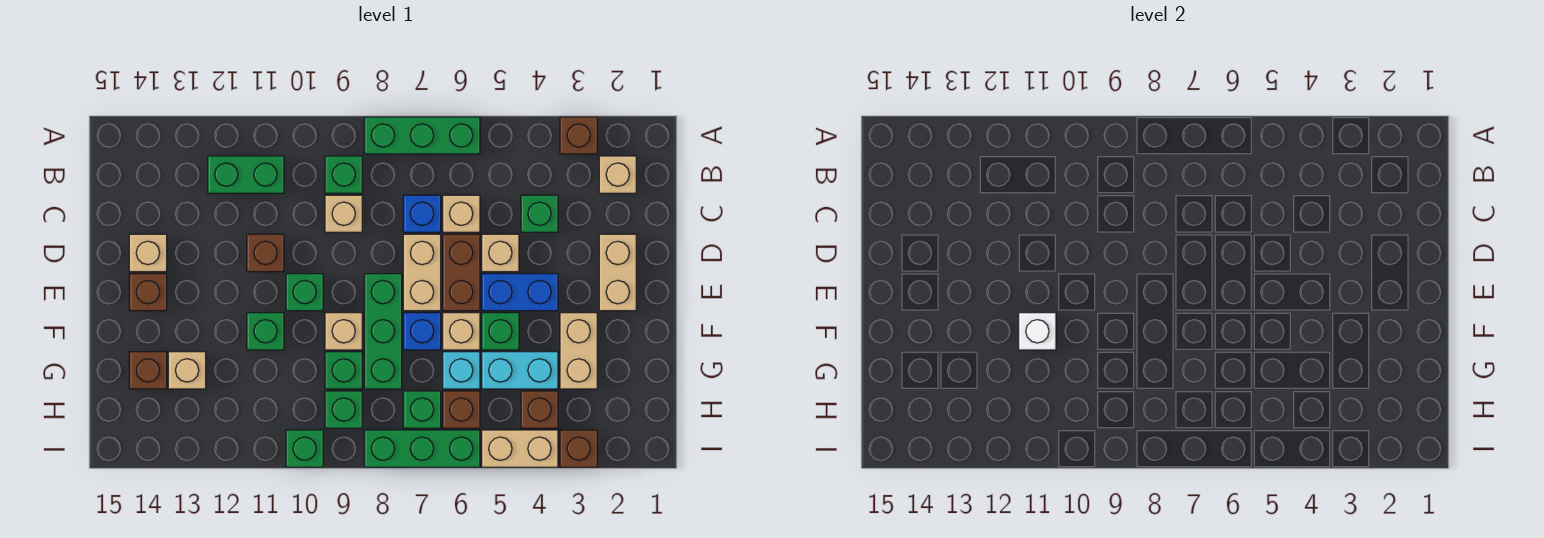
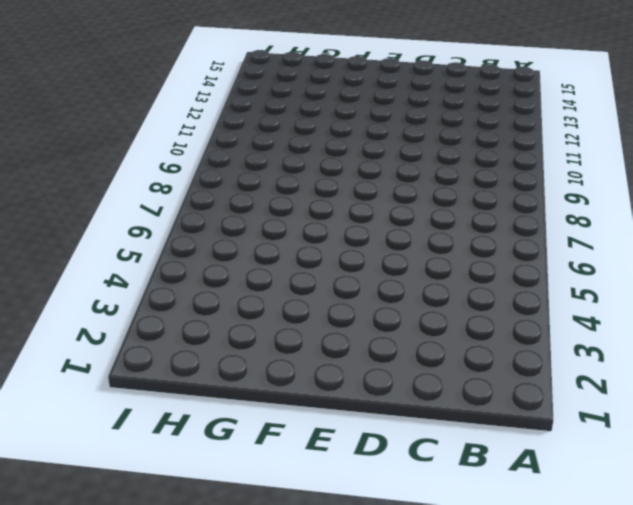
none -> brown brick A3 level 1
none -> green brick A6:A8 level 1
none -> tan brick B2 level 1
none -> green brick B9 level 1

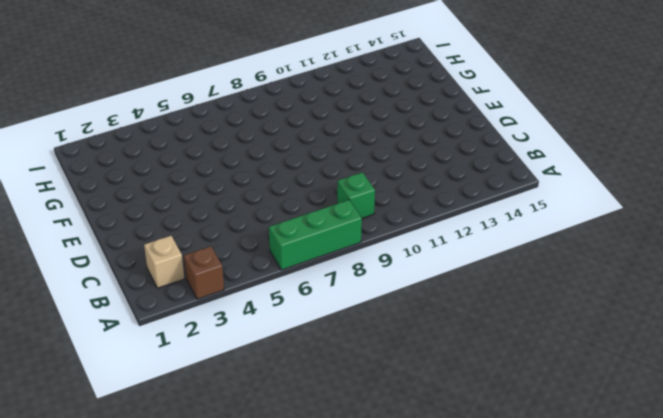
none -> green brick B11:B12 level 1
none -> green brick C4 level 1
none -> tan brick C6 level 1
none -> blue brick C7 level 1

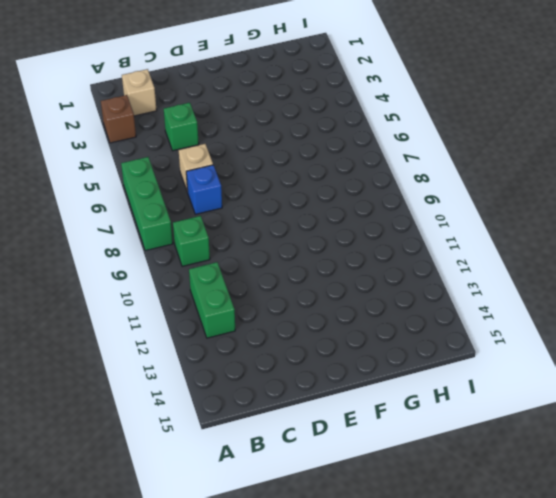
none -> tan brick C9 level 1
none -> tan brick D2:E2 level 1
none -> tan brick D5 level 1
none -> brown brick D6:E6 level 1

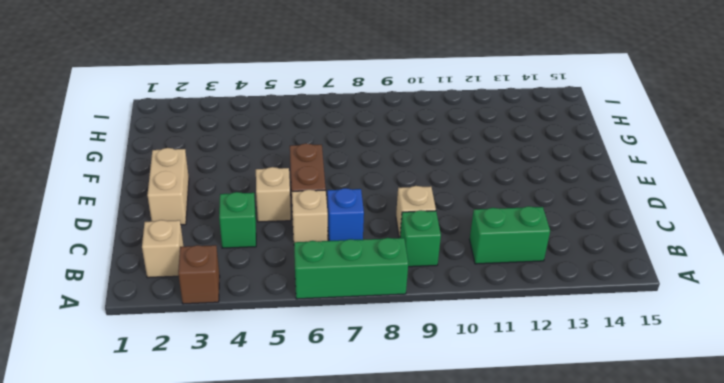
none -> tan brick D7:E7 level 1
none -> brown brick D11 level 1
none -> tan brick D14 level 1
none -> blue brick E4:E5 level 1

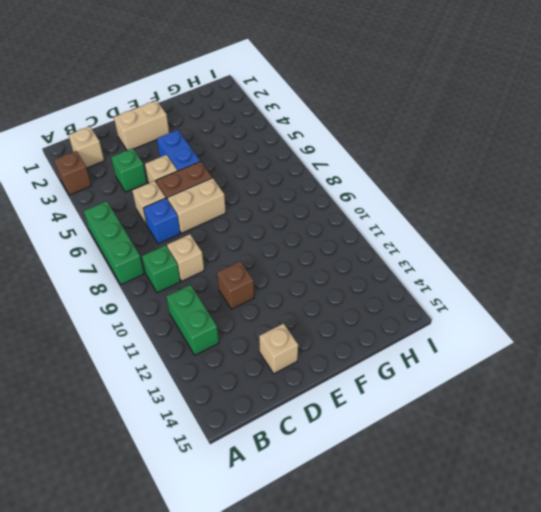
none -> green brick E8:G8 level 1
none -> green brick E10 level 1
none -> brown brick E14 level 1
none -> tan brick F3:G3 level 1

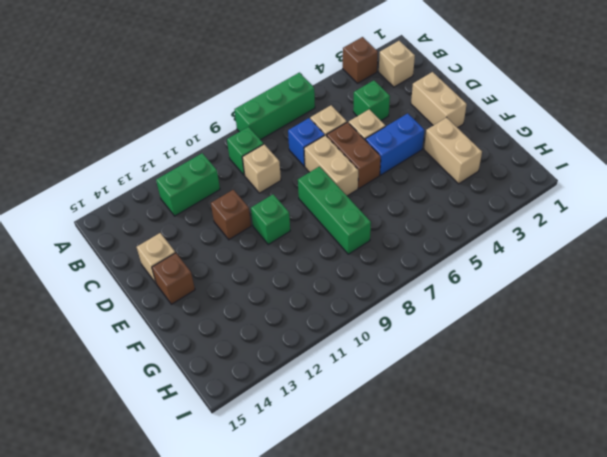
none -> green brick F5 level 1
none -> tan brick F6 level 1
none -> blue brick F7 level 1
none -> tan brick F9 level 1

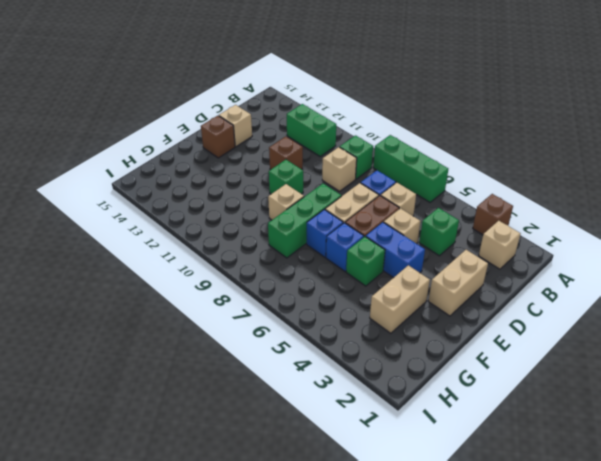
blue brick F6 level 1 -> tan brick F6 level 1
none -> green brick F11 level 1
none -> cyan brick G4:G5 level 1
none -> cyan brick G6 level 1
none -> green brick G9 level 1

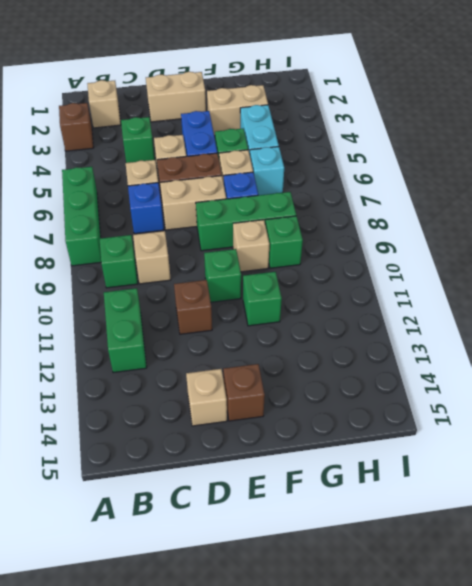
none -> tan brick G13 level 1
none -> brown brick G14 level 1
none -> brown brick H4 level 1
none -> brown brick H6 level 1

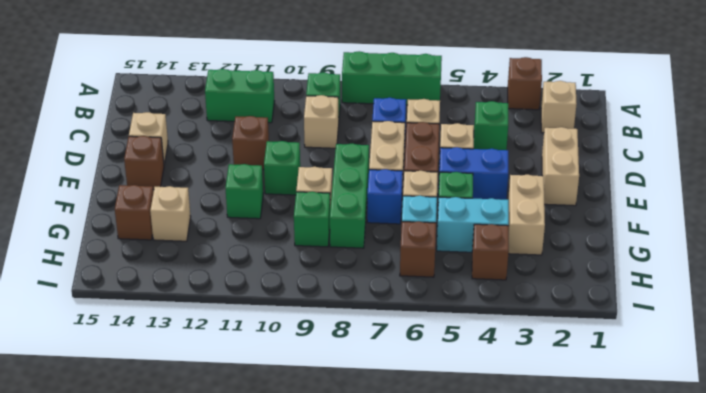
none -> green brick H7 level 1
none -> green brick H9 level 1
none -> brown brick I3 level 1
none -> tan brick I4:I5 level 1

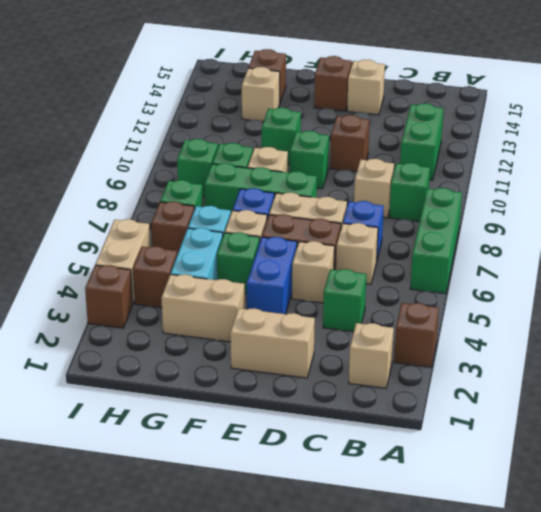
none -> green brick I6:I8 level 1
none -> green brick I10 level 1
none -> white brick F11 level 2

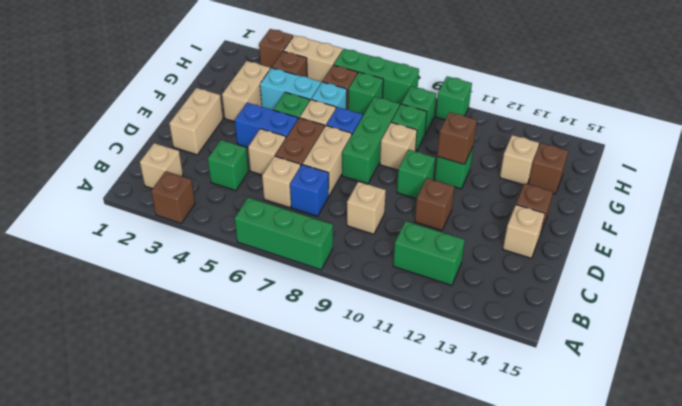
brown brick F11 level 2 -> white brick F11 level 2
none -> green brick B9 level 1

